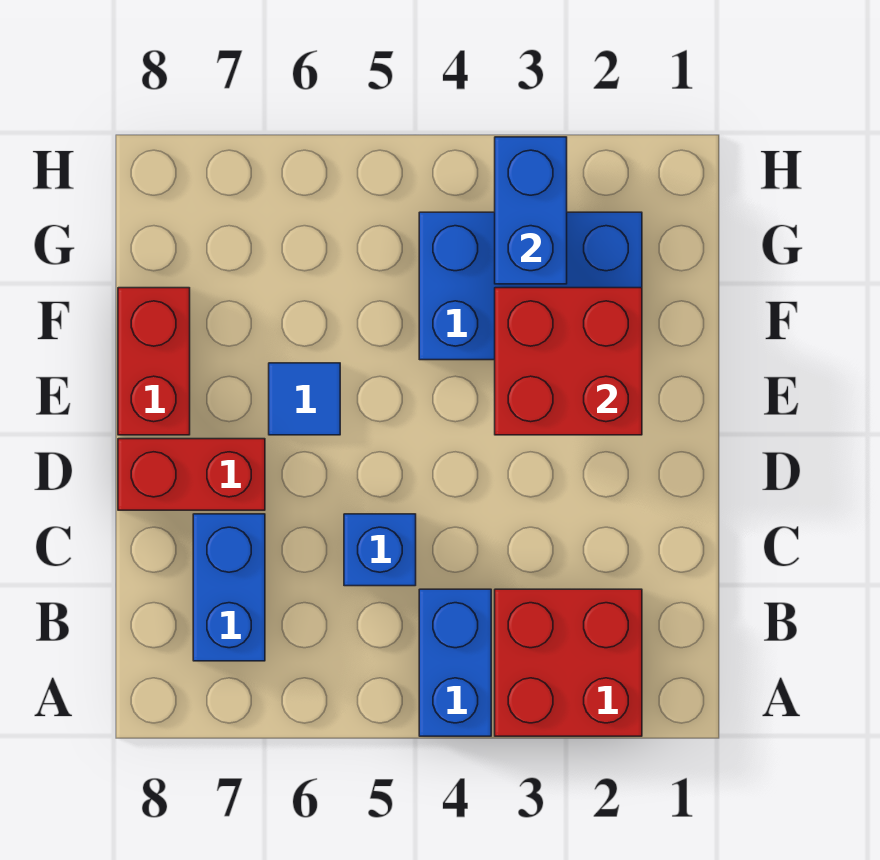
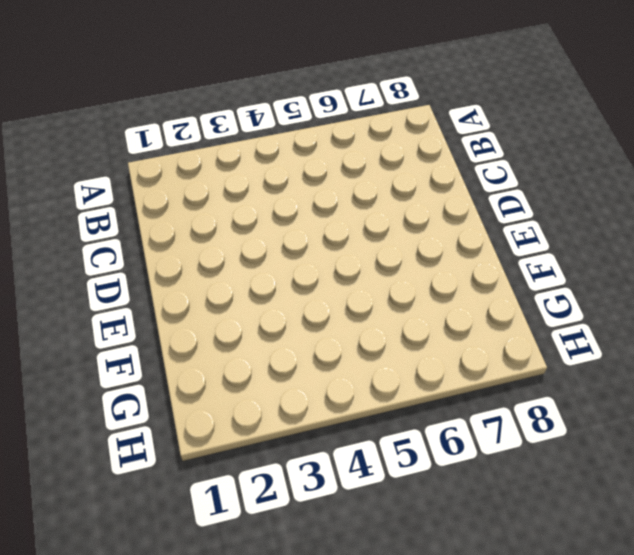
none -> red brick A2:B3 level 1
none -> blue brick A4:B4 level 1

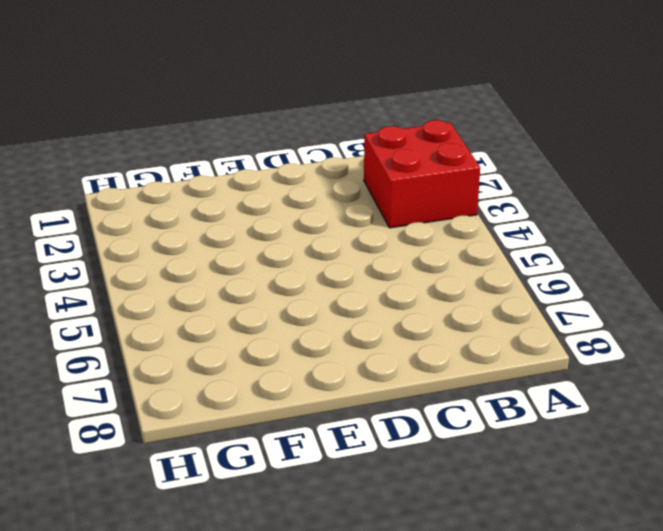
none -> blue brick A4:B4 level 1
none -> blue brick B7:C7 level 1

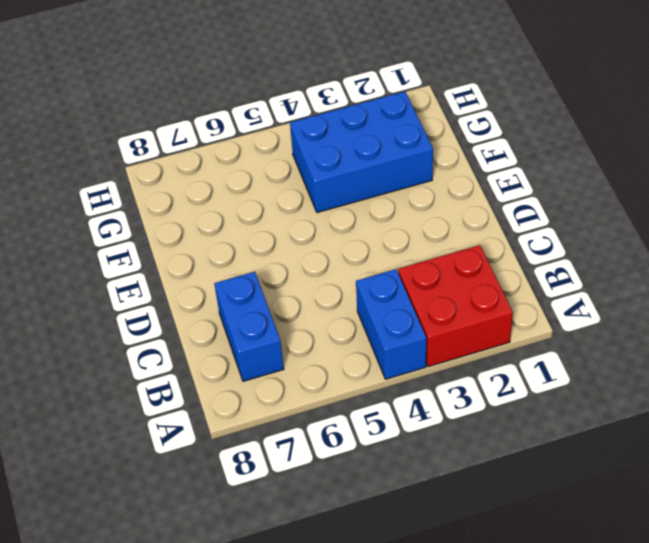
none -> blue brick C5 level 1
none -> red brick D7:D8 level 1

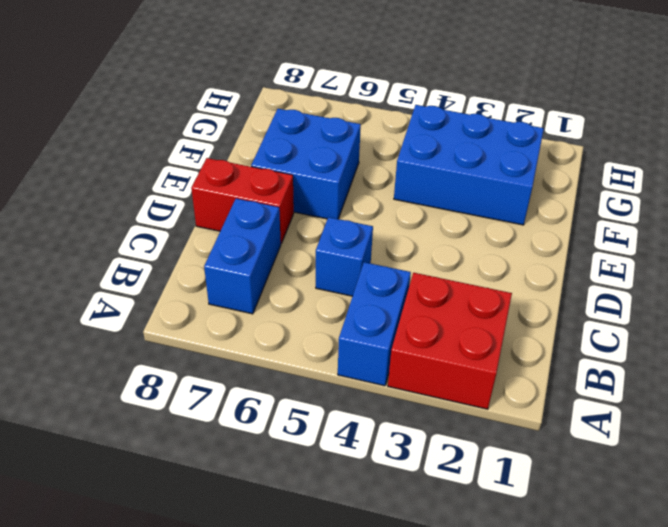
blue brick E6:F7 level 1 -> blue tile E6 level 1
none -> red brick E8:F8 level 1
none -> red brick E2:F3 level 2

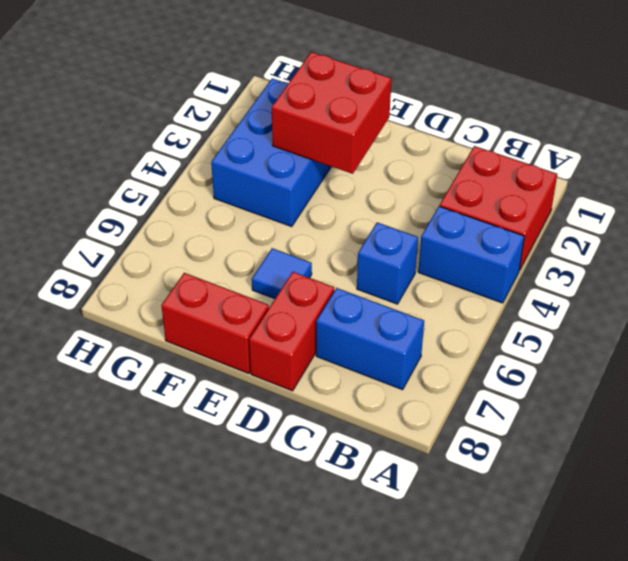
none -> blue brick G3:H3 level 2

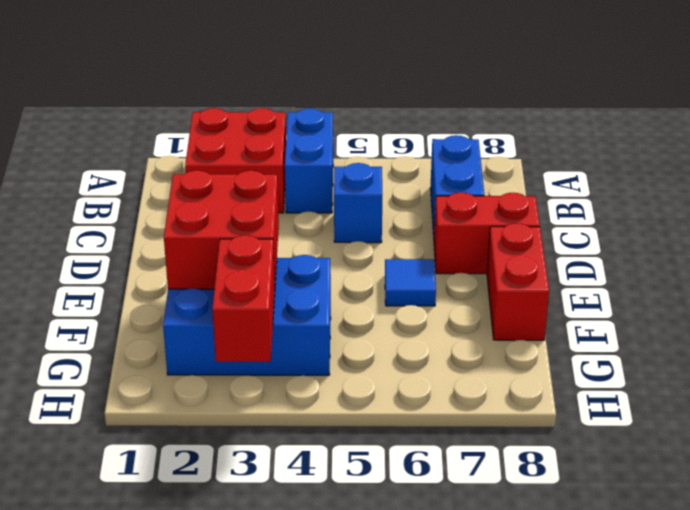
red brick G3:H3 level 2 -> blue brick G3:H3 level 2

